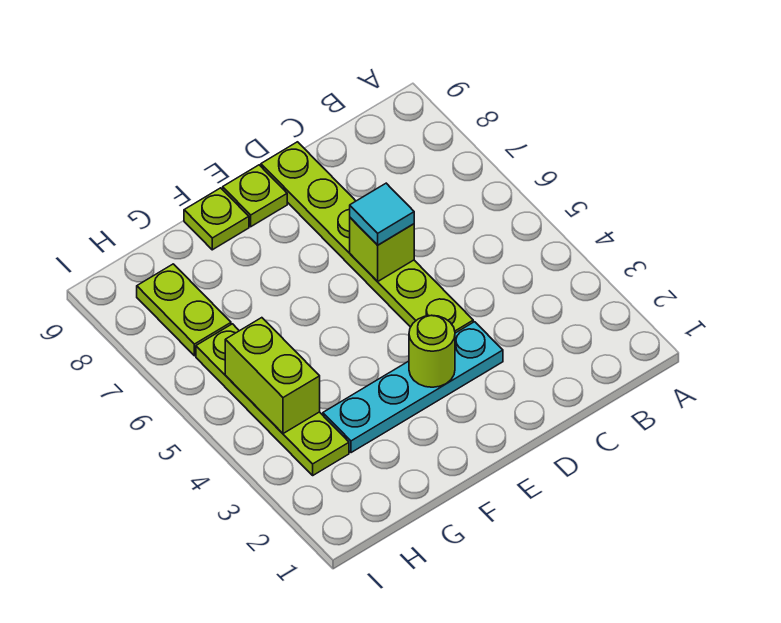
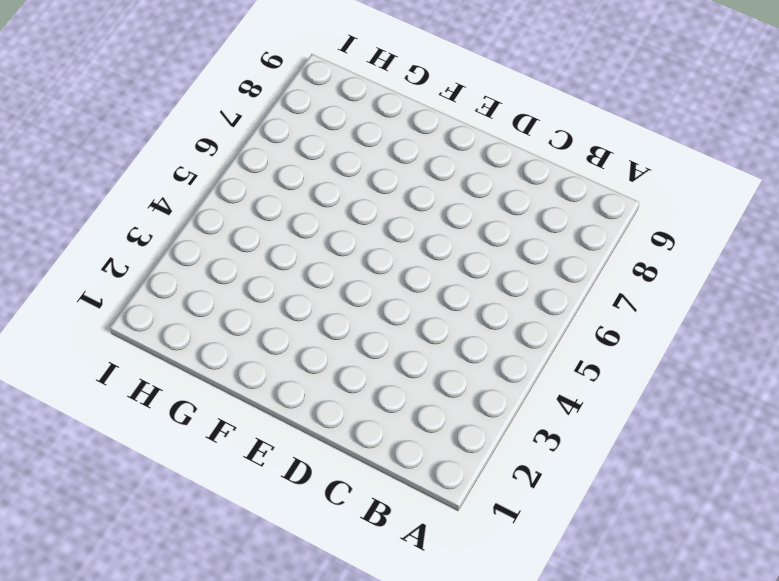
none -> cyan plate D3:G3 level 1
none -> lime plate D4:D9 level 1

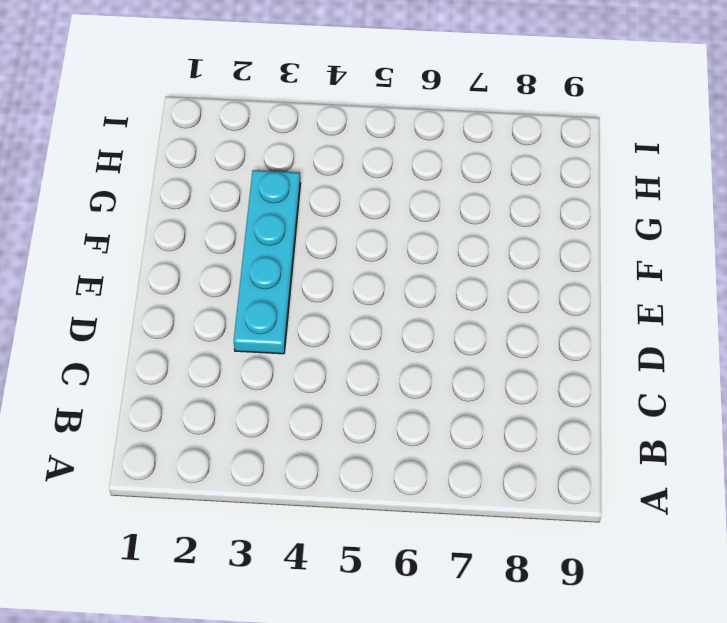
none -> lime plate D4:D9 level 1
none -> lime plate E9 level 1

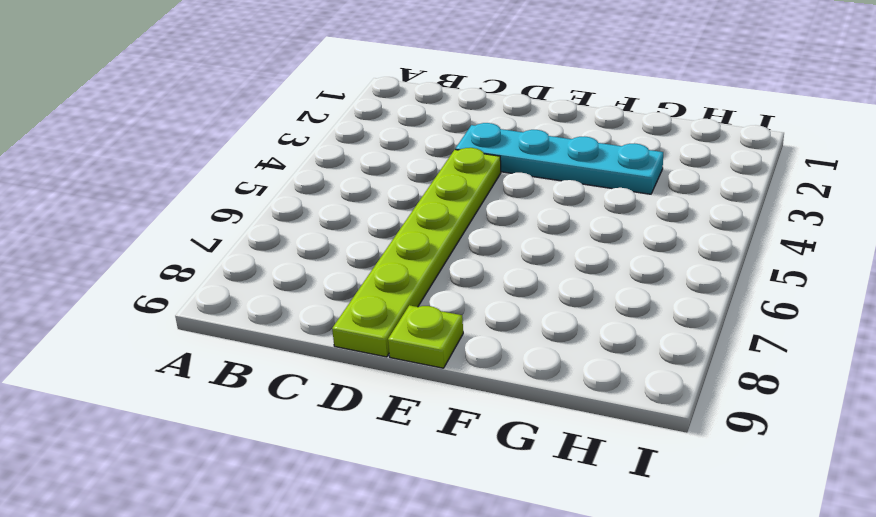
none -> lime plate F9 level 1
none -> lime plate H3:H6 level 1

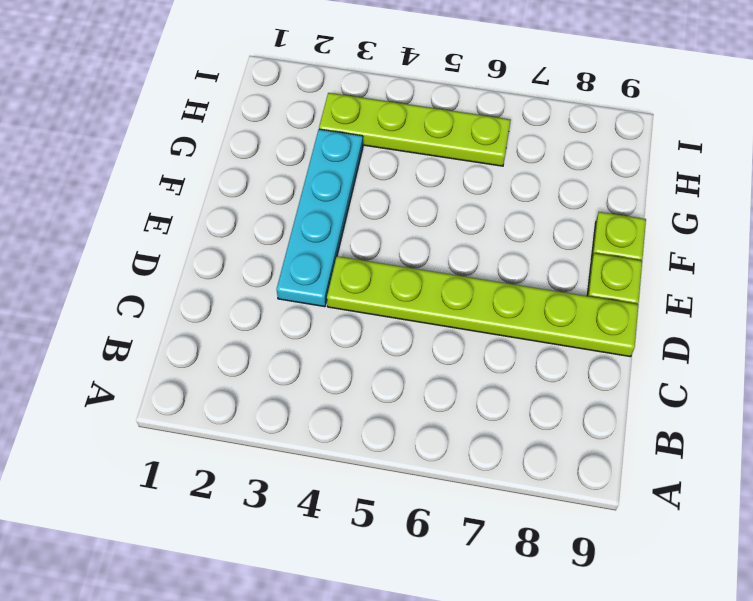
none -> lime plate H7:H8 level 1
none -> lime brick D6 level 2

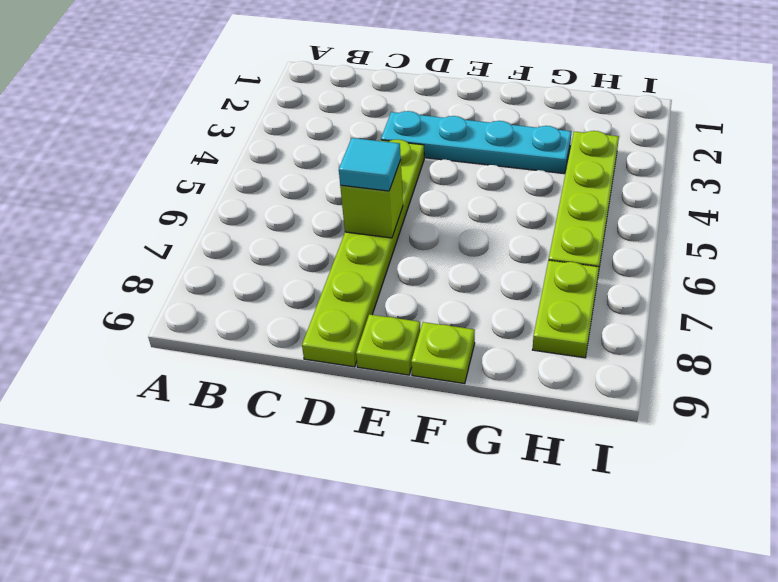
none -> lime round brick E3 level 2
none -> lime brick H4:H5 level 2

